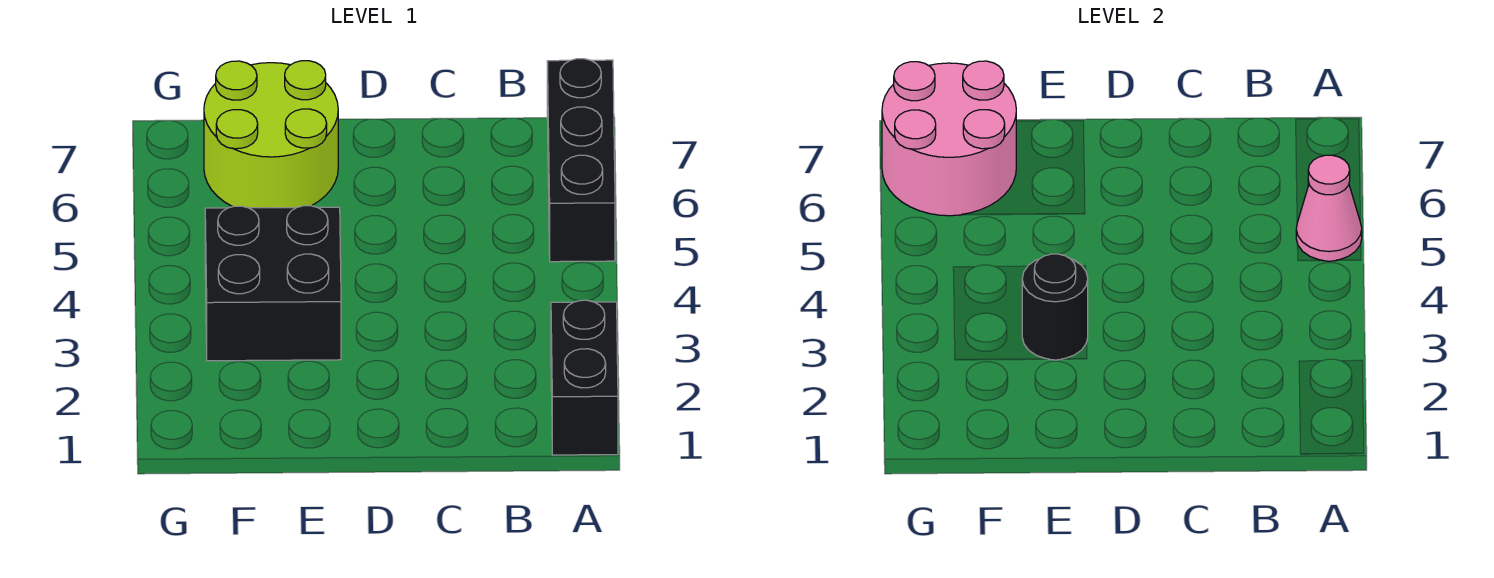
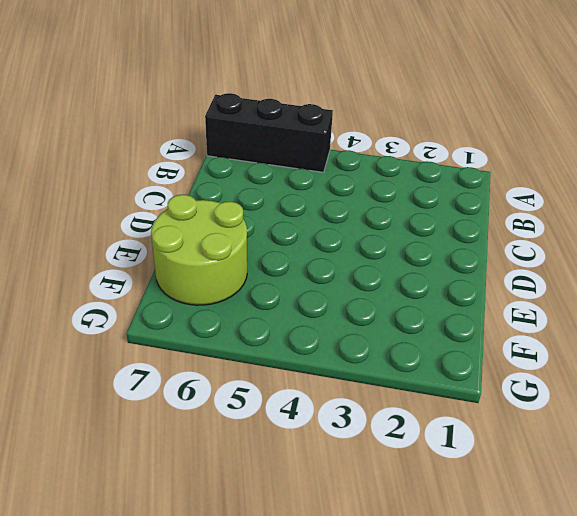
none -> black brick A1:A2 level 1
none -> black brick E3:F4 level 1

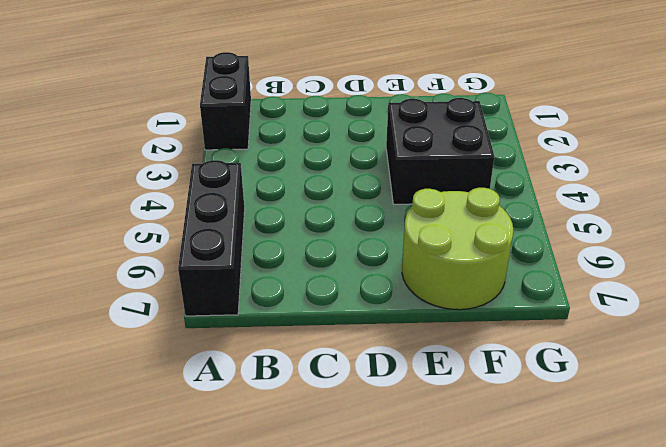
none -> pink cone A5 level 2
none -> black round brick E3 level 2

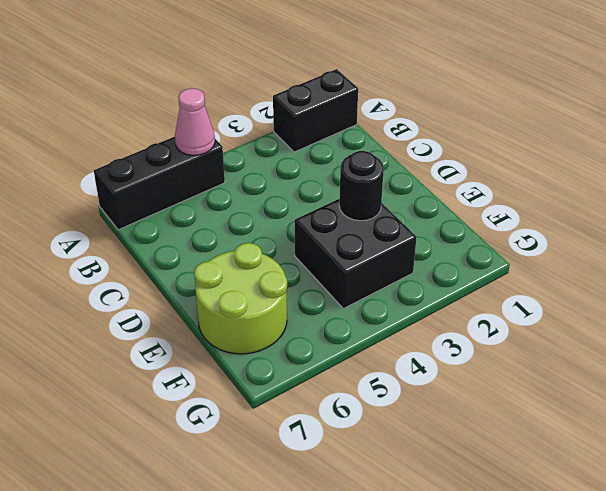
none -> pink round brick F6:G7 level 2

